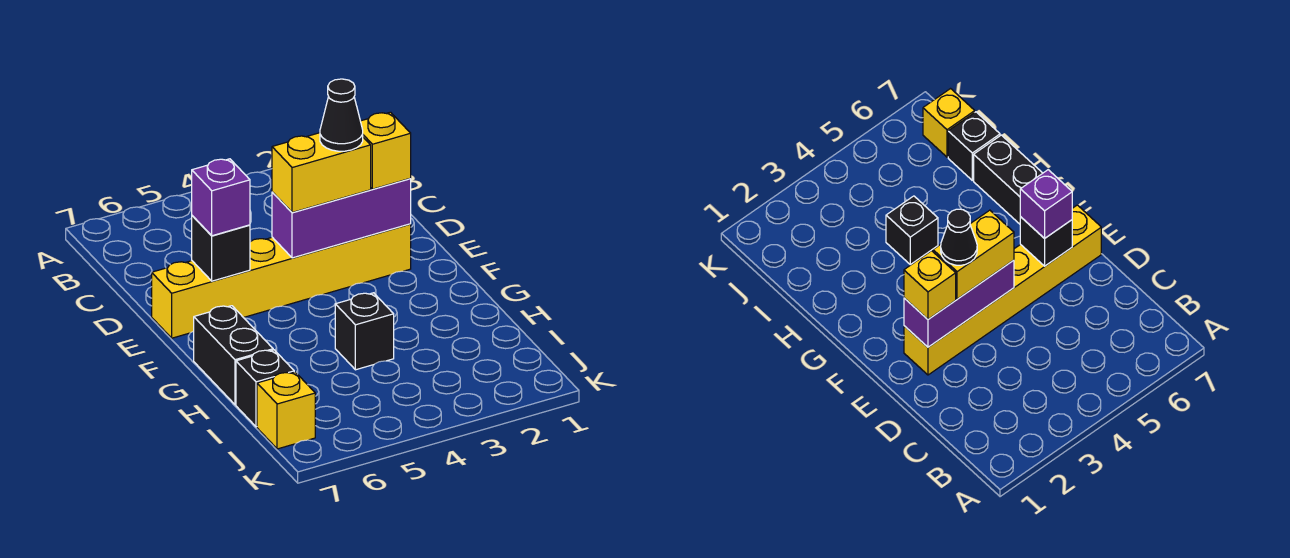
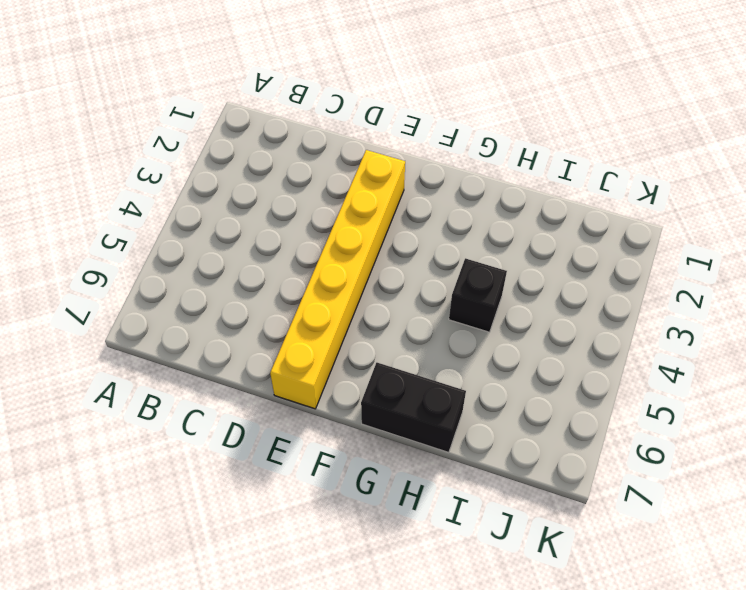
none -> black brick I7 level 1
none -> yellow brick J7 level 1

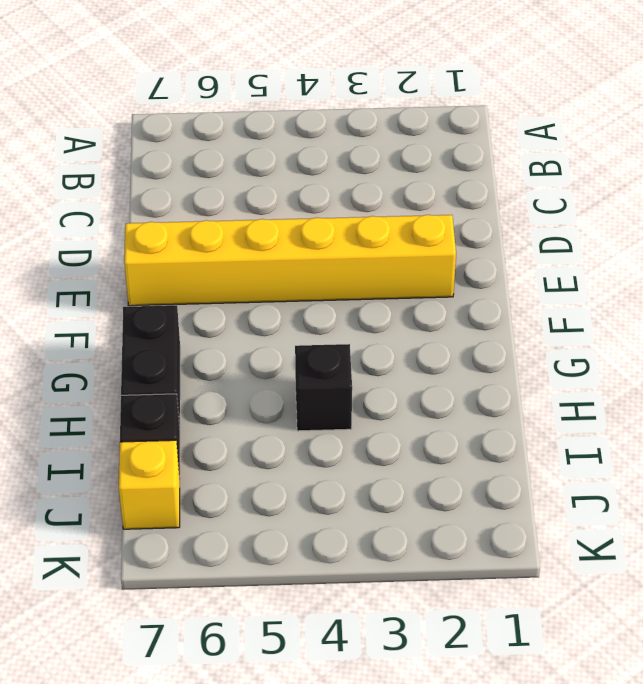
none -> purple brick E2:E4 level 2
none -> black brick E6 level 2

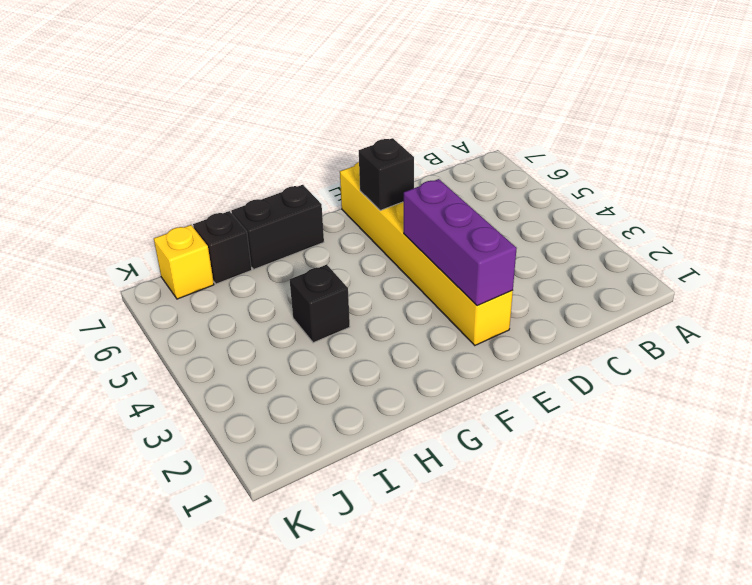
none -> yellow brick E2 level 3
none -> yellow brick E3:E4 level 3

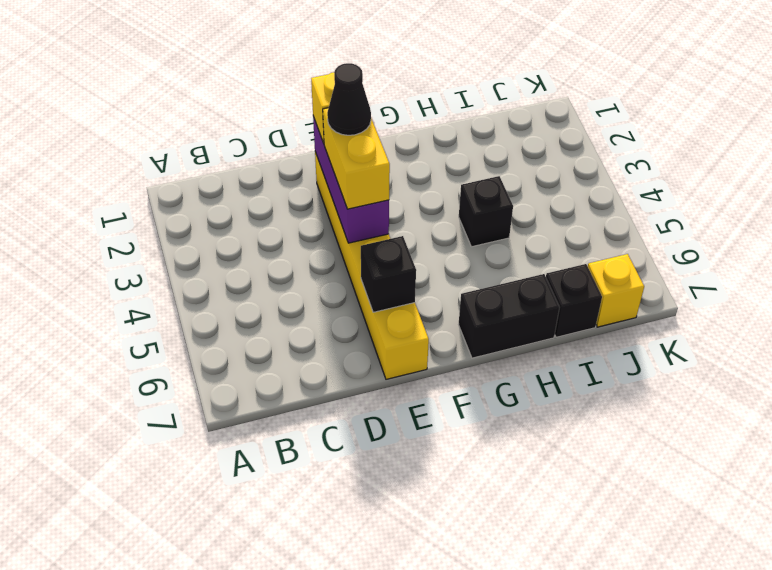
none -> purple brick E6 level 3

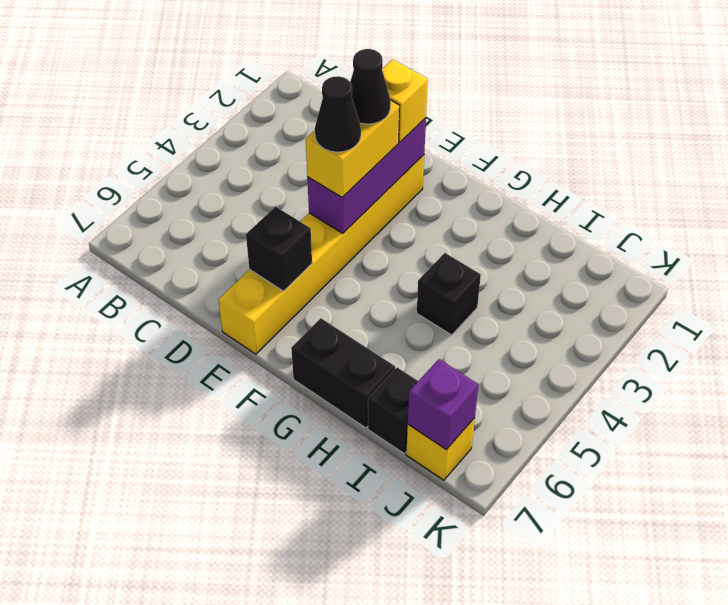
black cone E4 level 4 -> none
purple brick J7 level 2 -> purple brick E6 level 3

